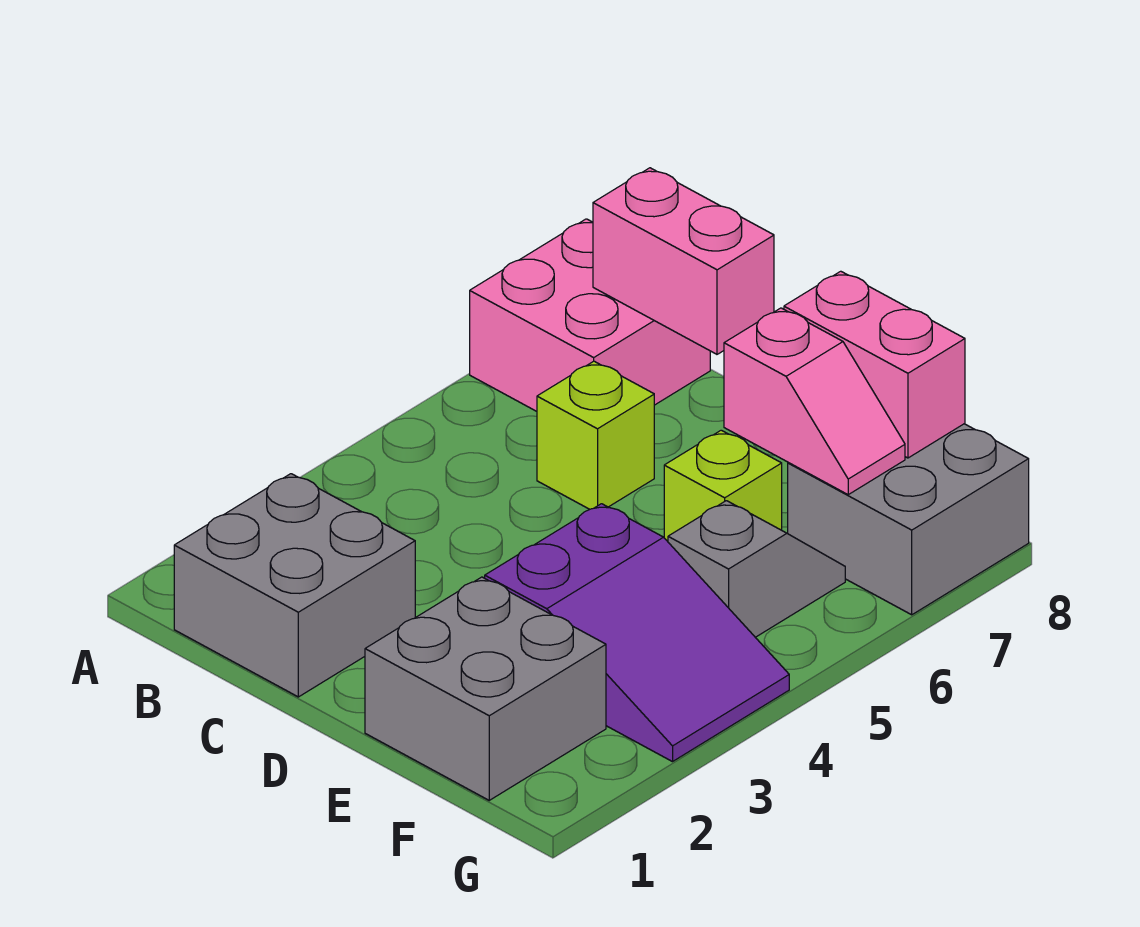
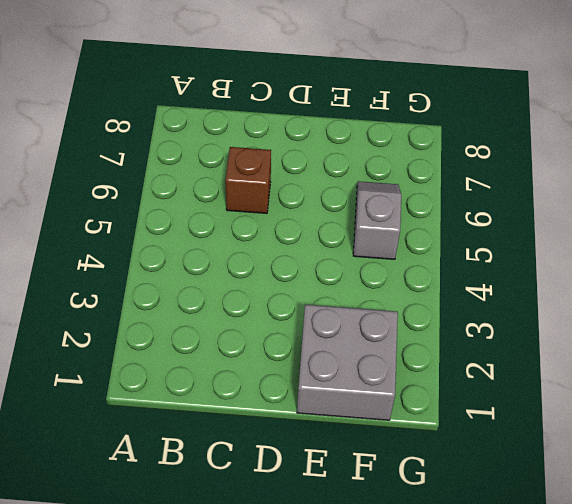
brown brick C6 level 1 -> lime brick C6 level 1
none -> pink brick A7:B8 level 1
none -> grey brick B1:C2 level 1

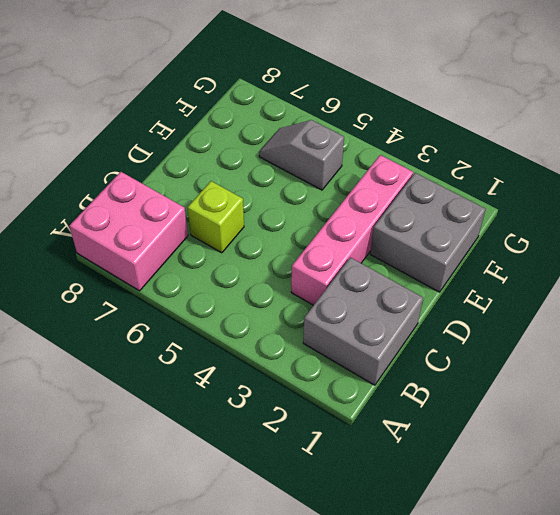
pink brick C3:F3 level 1 -> purple slope E3:G4 level 1 top E
none -> lime brick E6 level 1
none -> grey brick F7:G8 level 1

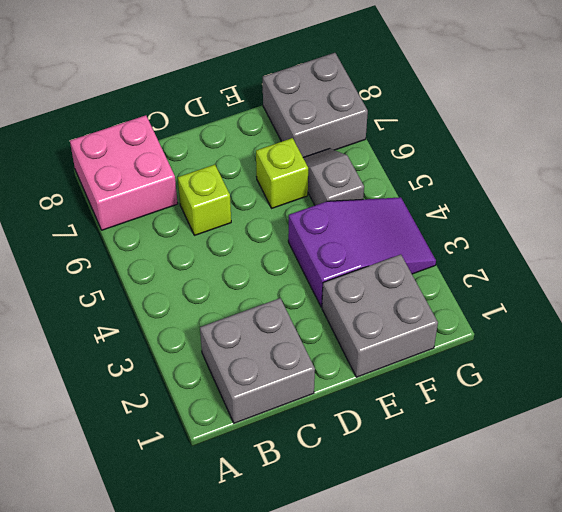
none -> pink brick B8:C8 level 2
none -> pink slope E7:F7 level 2 top E

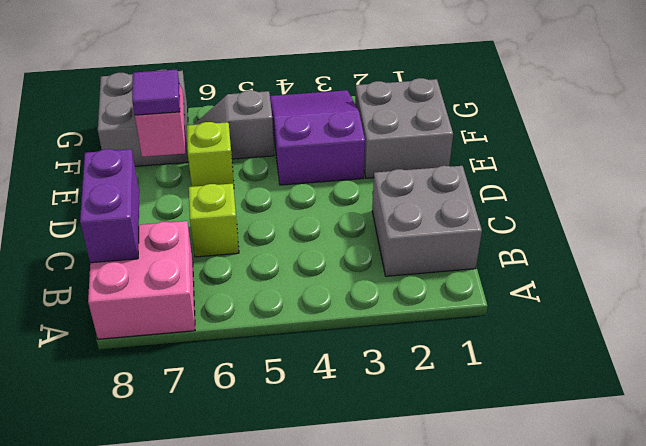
purple brick B8:C8 level 2 -> pink brick B8:C8 level 2
purple tile E7 level 3 -> none
none -> pink brick E8:F8 level 2

